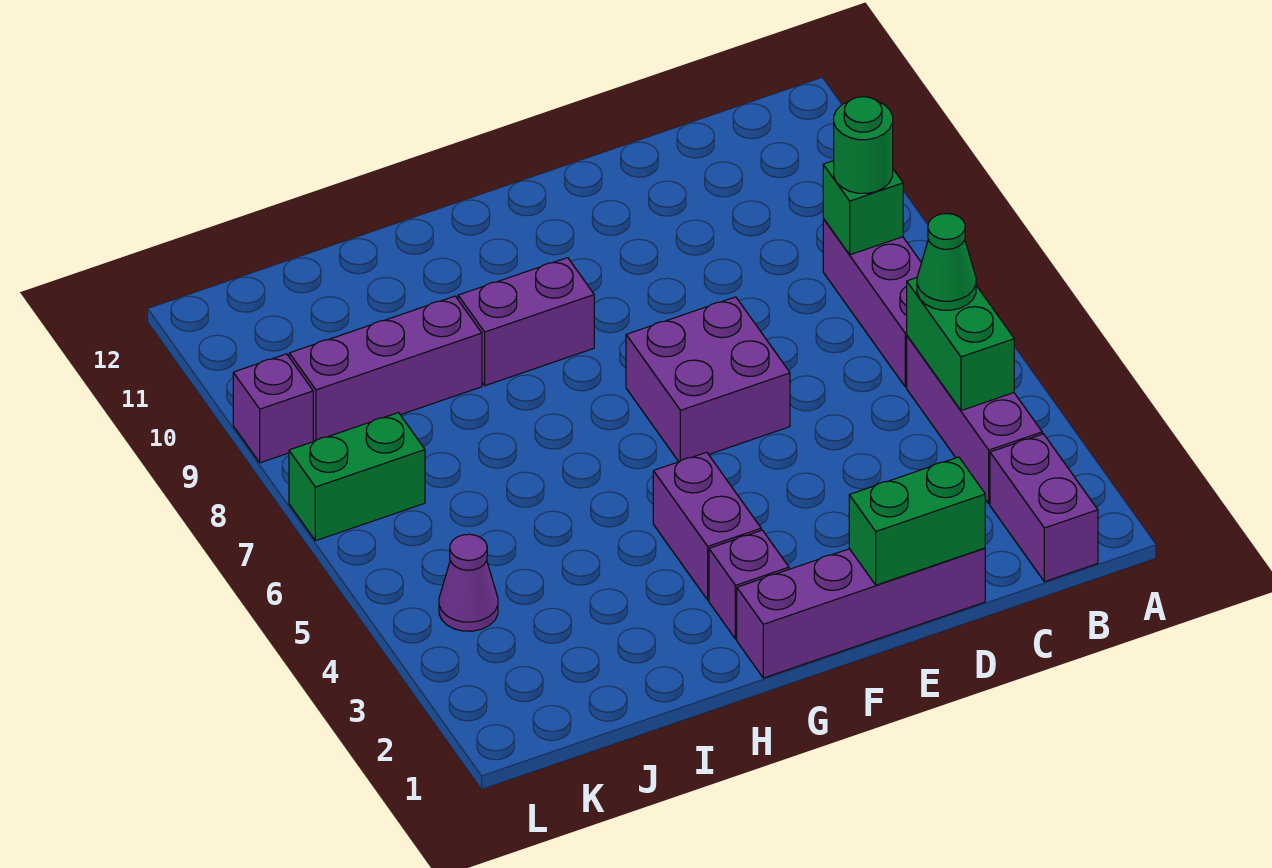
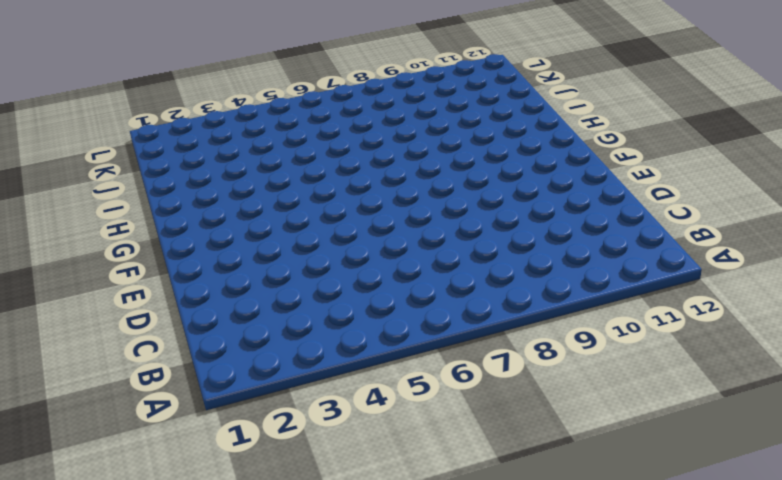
none -> purple brick B1:B2 level 1
none -> purple brick B3:B5 level 1
none -> purple brick B6:B8 level 1

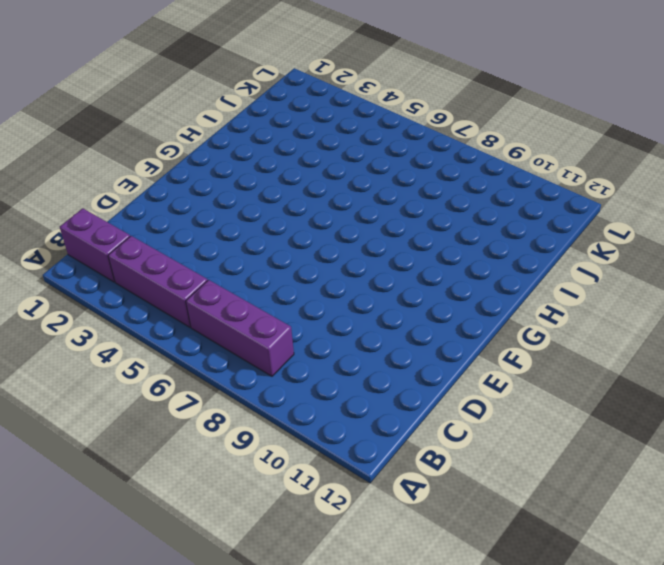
none -> purple brick D1:G1 level 1
none -> purple brick E6:F7 level 1
none -> purple brick G2 level 1

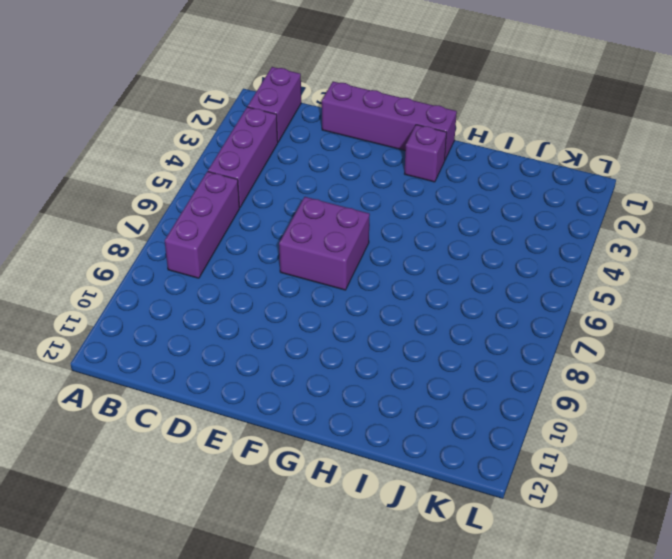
none -> purple brick G3:G4 level 1
none -> purple brick G9:H9 level 1
none -> purple brick I9:K9 level 1

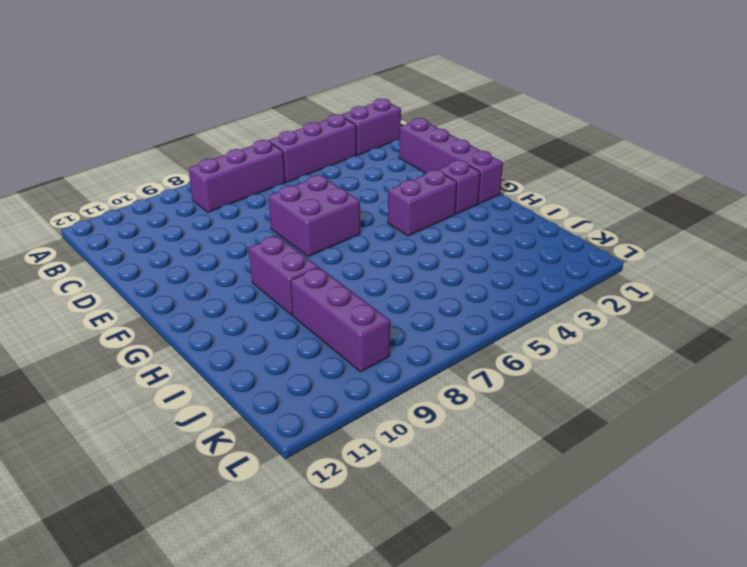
none -> purple cone K4 level 1
none -> green brick K7:L7 level 1
none -> purple brick L9 level 1

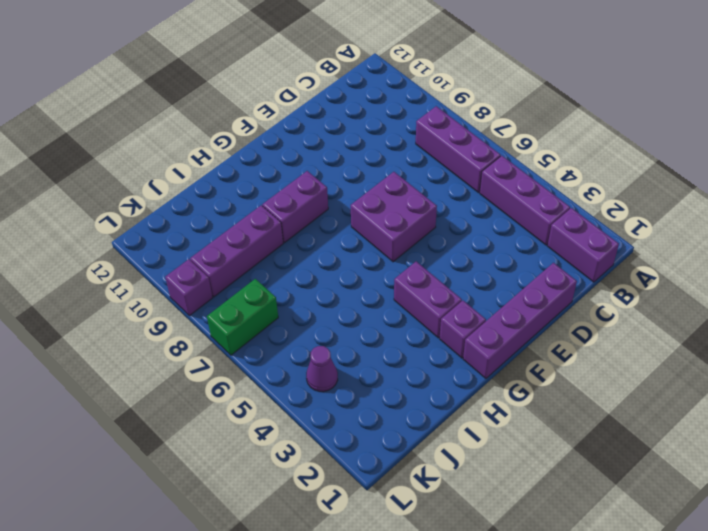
none -> green brick B4:B5 level 2
none -> green brick B8 level 2
none -> green brick D1:E1 level 2

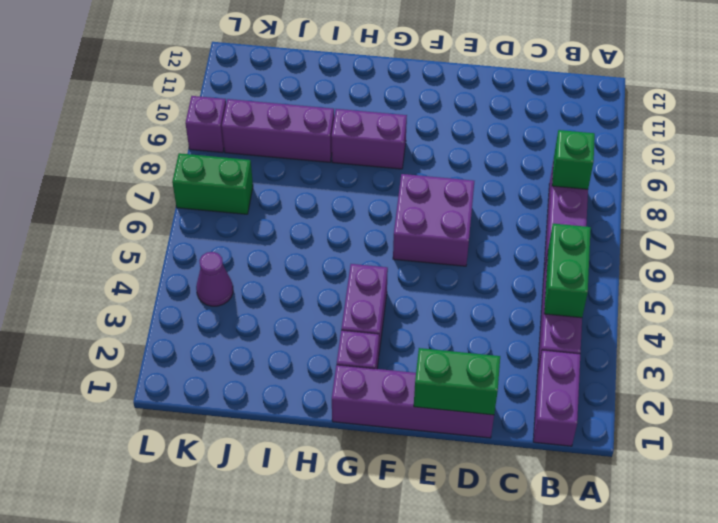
none -> green cone B5 level 3
none -> green round brick B8 level 3

